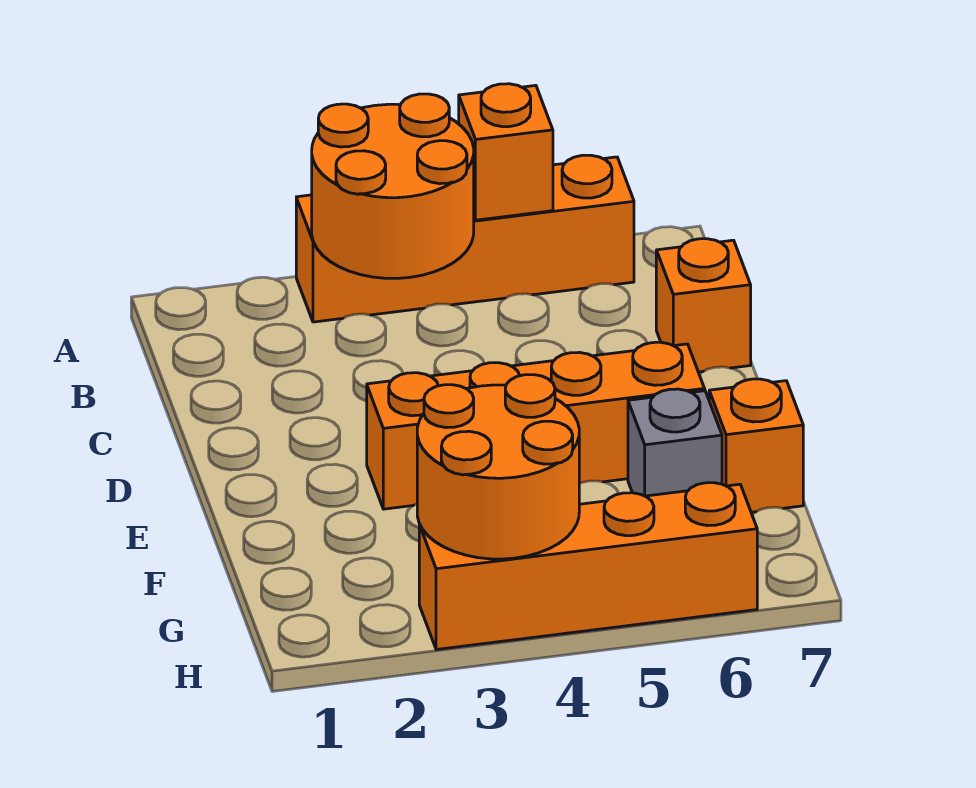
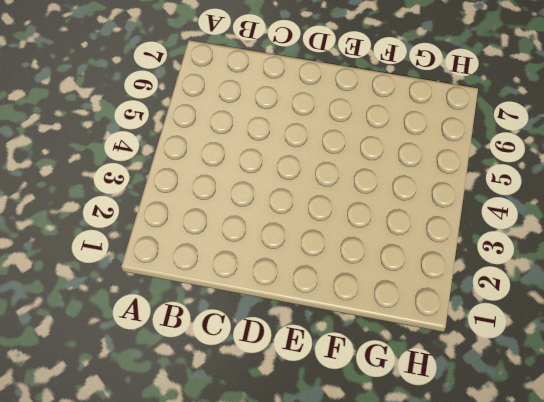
none -> orange brick A3:A6 level 1
none -> orange brick C7 level 1

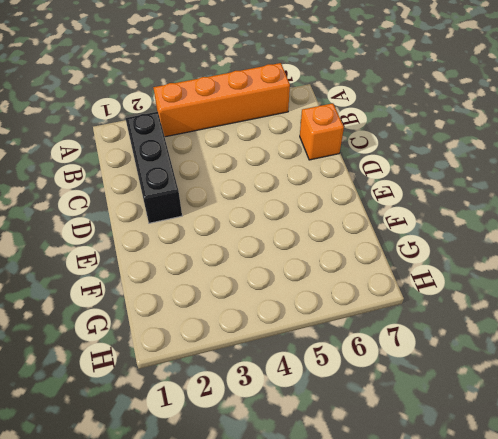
black brick B2:D2 level 1 -> none
none -> orange brick E3:E6 level 1
none -> grey brick F6 level 1

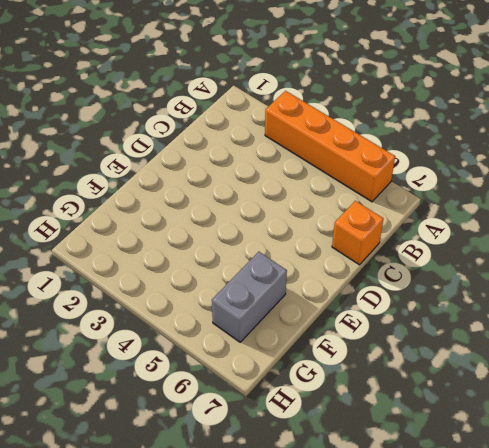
grey brick F6:G6 level 1 -> grey brick F6 level 1
none -> orange brick E3:E6 level 1
none -> orange brick F7 level 1

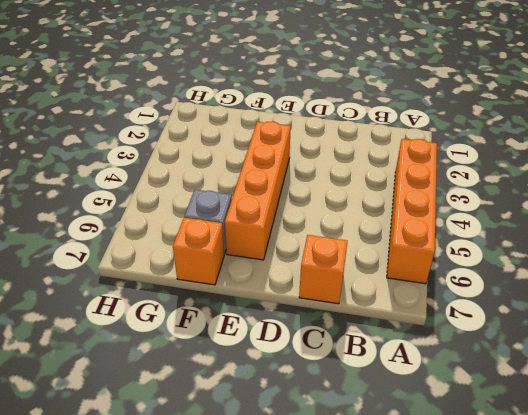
none -> orange brick H3:H6 level 1
none -> orange round brick A3:B4 level 2

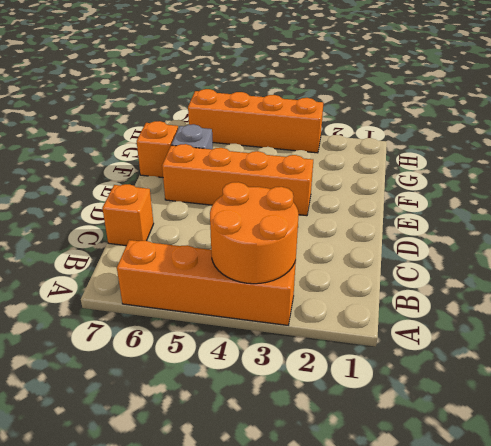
none -> orange brick A5 level 2
none -> orange round brick G3:H4 level 2

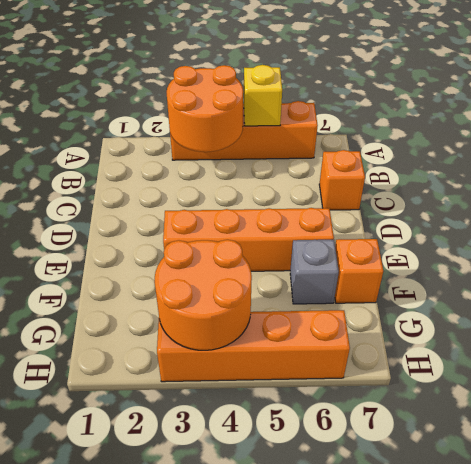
yellow brick A5 level 2 -> orange brick A5 level 2

